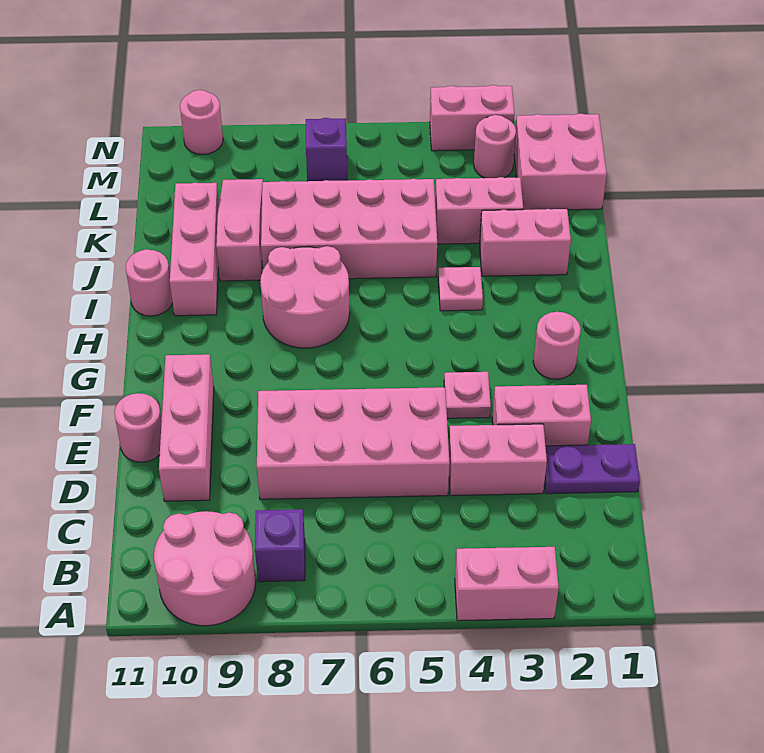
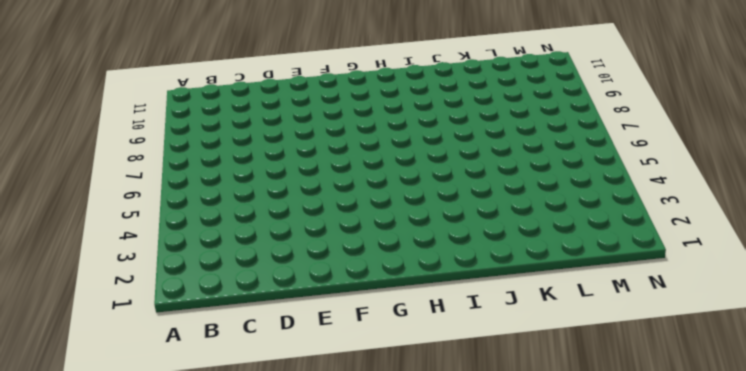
none -> pink brick A3:A4 level 1
none -> pink round brick A9:B10 level 1
none -> purple brick B8 level 1

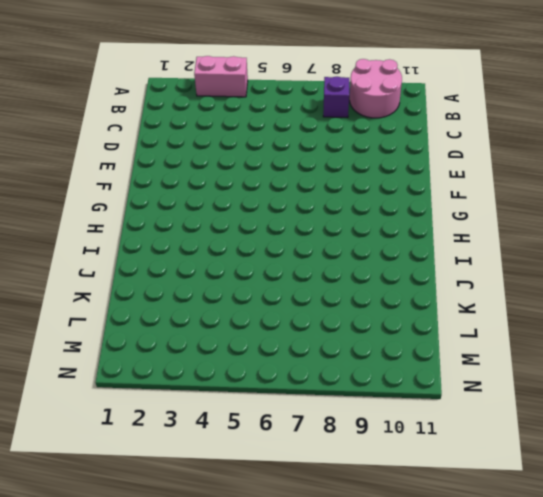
none -> purple plate D1:D2 level 1
none -> pink brick D3:D4 level 1
none -> pink brick D5:E8 level 1

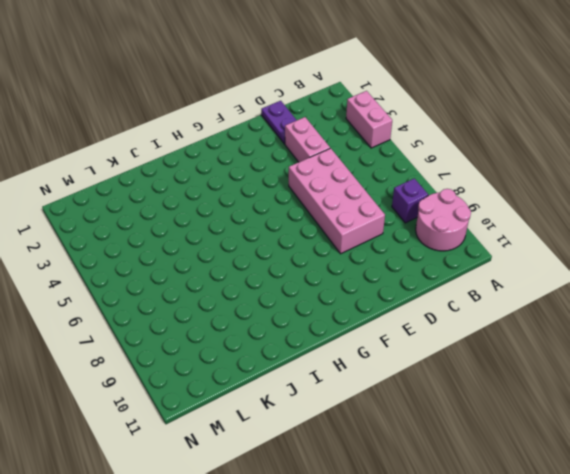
none -> pink brick D10:F10 level 1
none -> pink brick E2:E3 level 1
none -> pink round brick E11 level 1

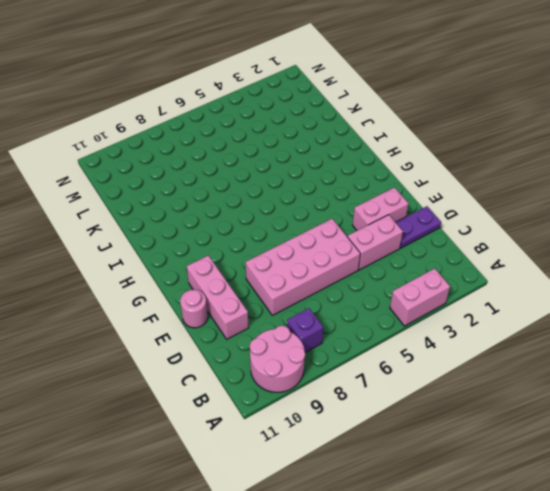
none -> pink plate F4 level 1
none -> pink round brick G2 level 1
none -> pink round brick H7:I8 level 1

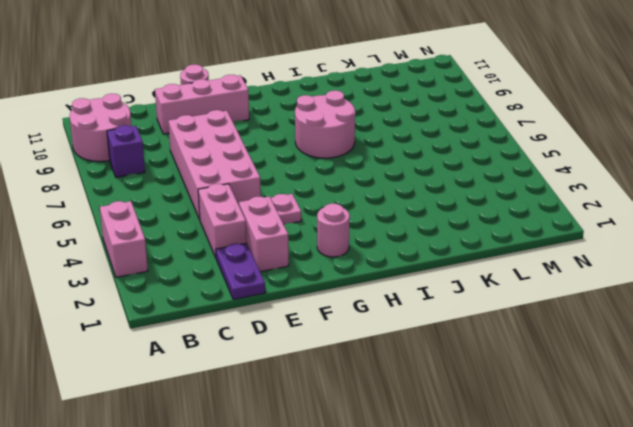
none -> pink plate I4 level 1
none -> pink brick I10:K10 level 1
none -> pink round brick I11 level 1

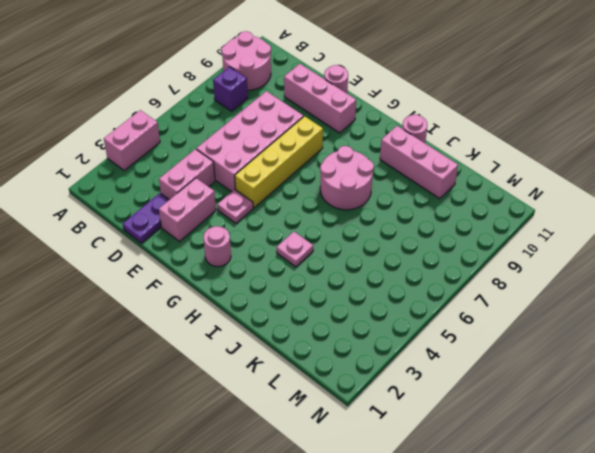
yellow brick F5:F8 level 1 -> none
none -> pink brick J2:J3 level 1
none -> pink brick J5:K8 level 1
none -> pink slope J9:L9 level 1 top J

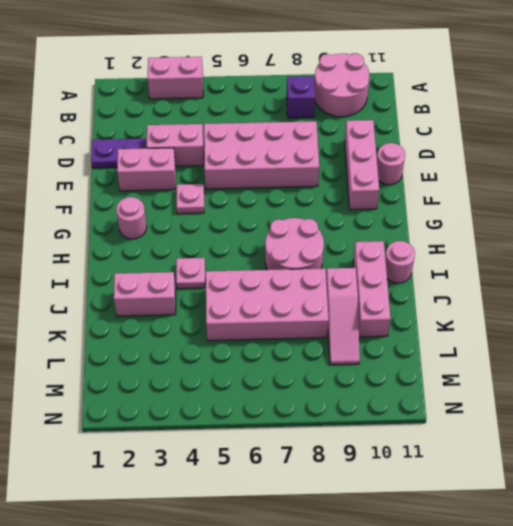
none -> pink brick K3:K4 level 1
none -> pink brick L1:M2 level 1
none -> pink round brick M3 level 1

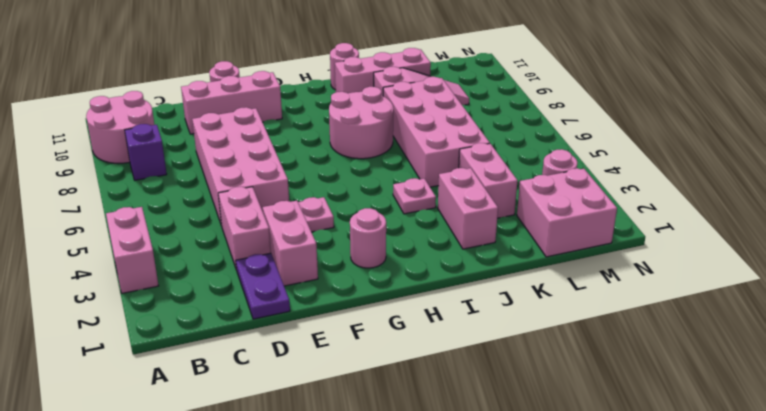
none -> purple brick M7 level 1
none -> pink brick N3:N4 level 1
none -> pink round brick N10 level 1

